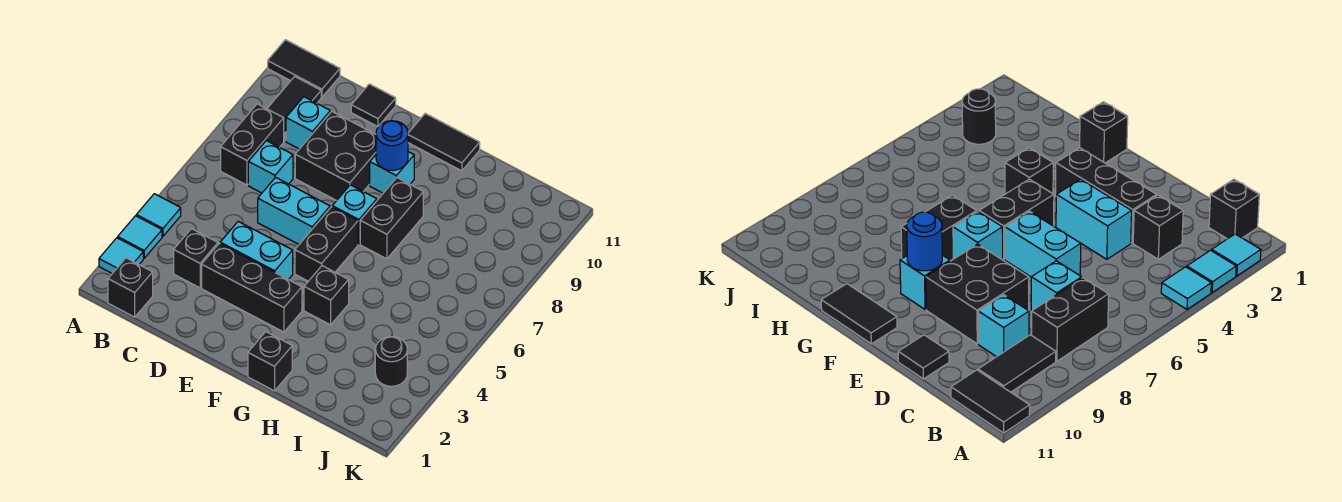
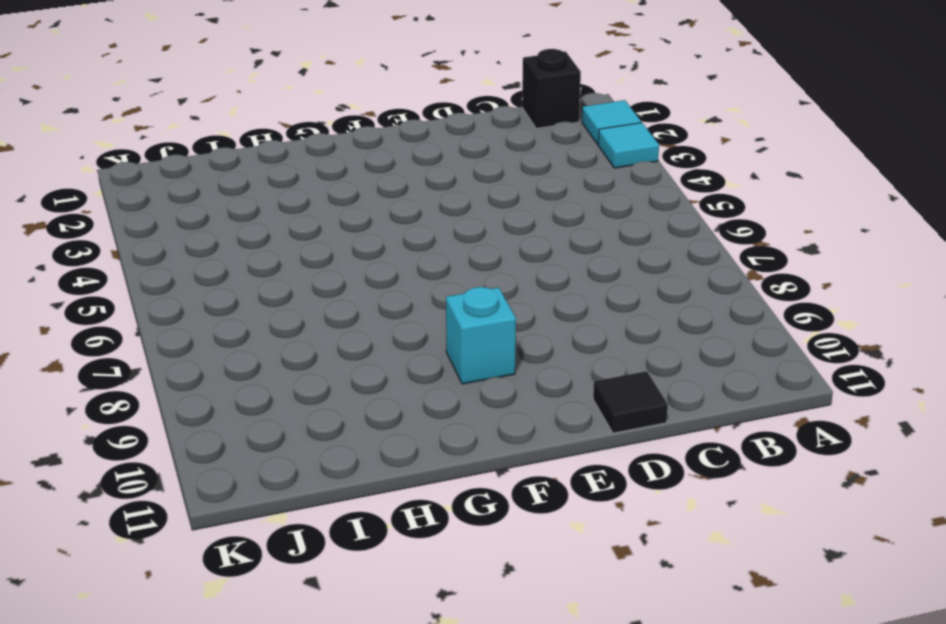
none -> cyan tile A4 level 1
none -> black tile A11:B11 level 1
none -> black brick B7:B8 level 1

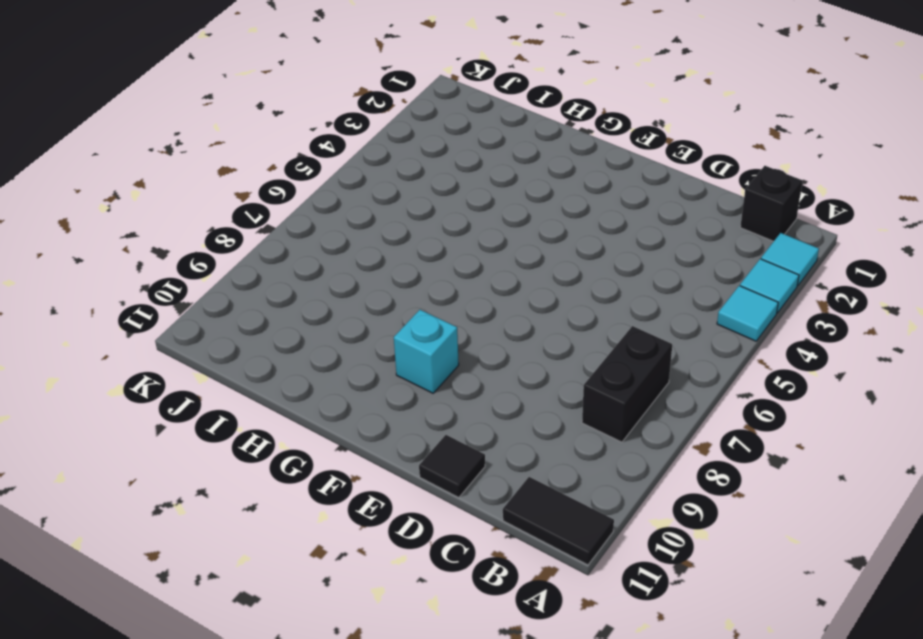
none -> black tile B9:B10 level 1
none -> black brick C3 level 1
none -> cyan brick C7 level 1

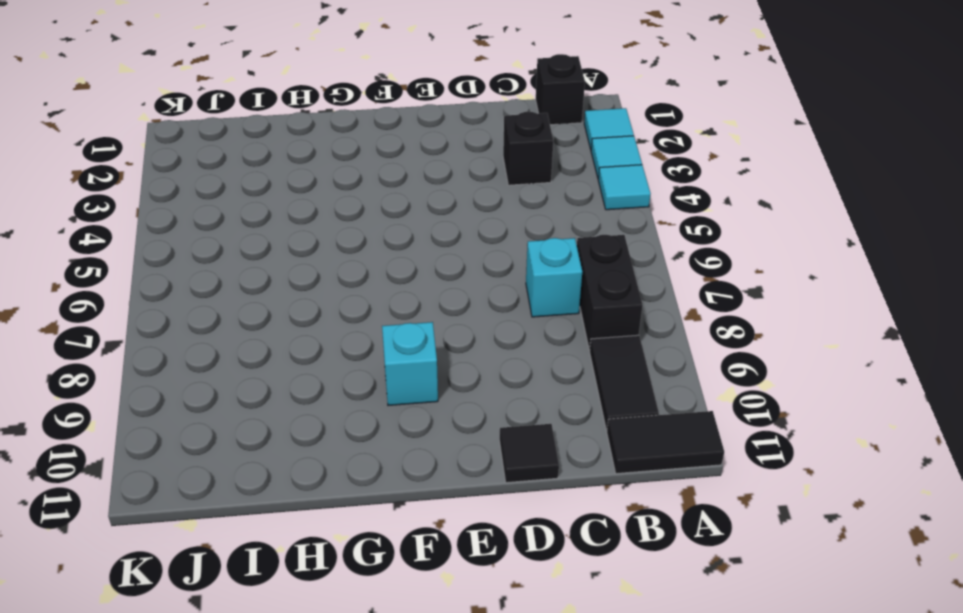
none -> cyan brick C9 level 1
none -> black brick D3:F3 level 1
none -> cyan brick D4:E4 level 1

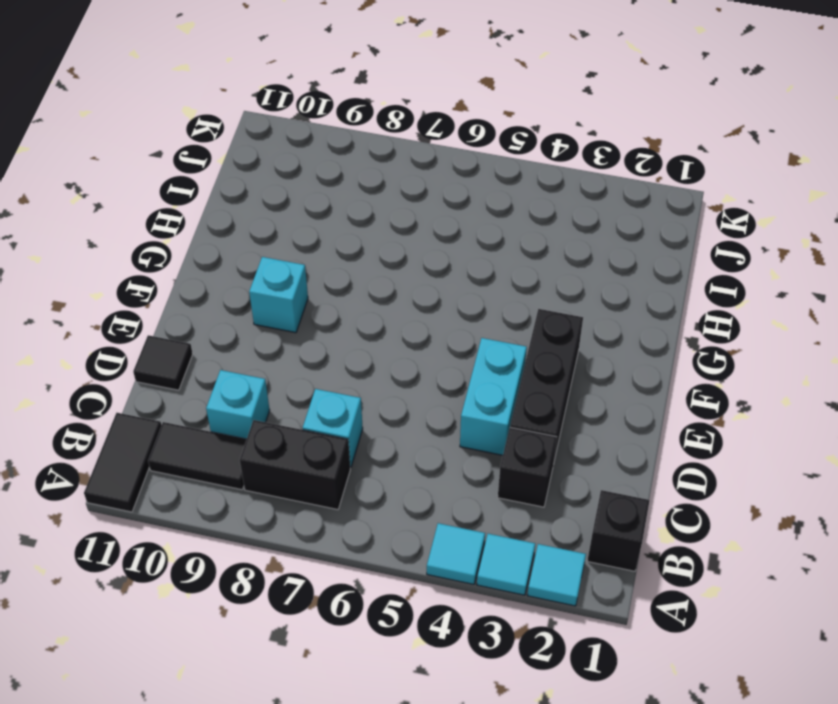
none -> cyan brick D6:E6 level 1
none -> black brick D8:E9 level 1
none -> black brick F5:F6 level 1

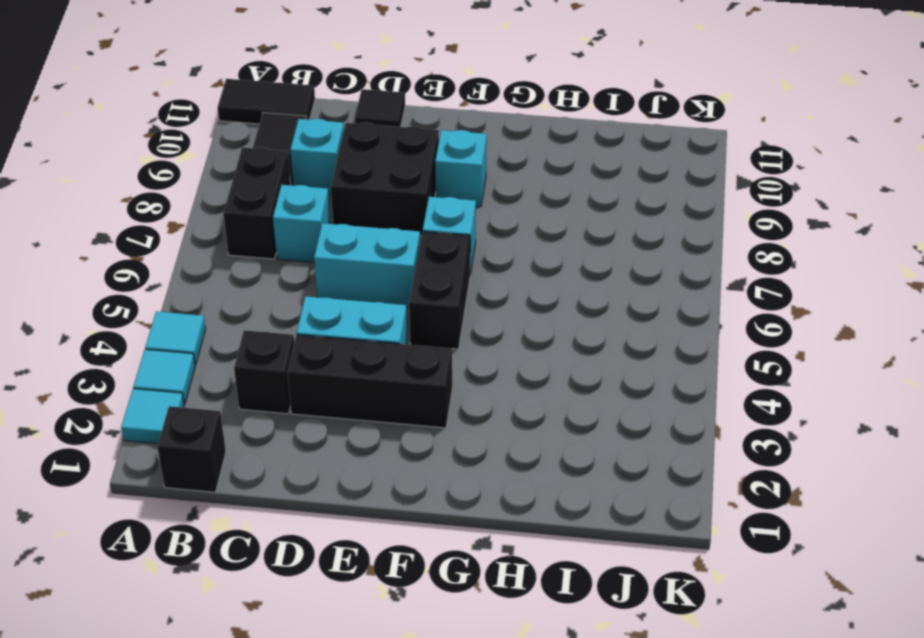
none -> black tile F11:G11 level 1
none -> black brick G1 level 1
none -> black brick G4 level 1

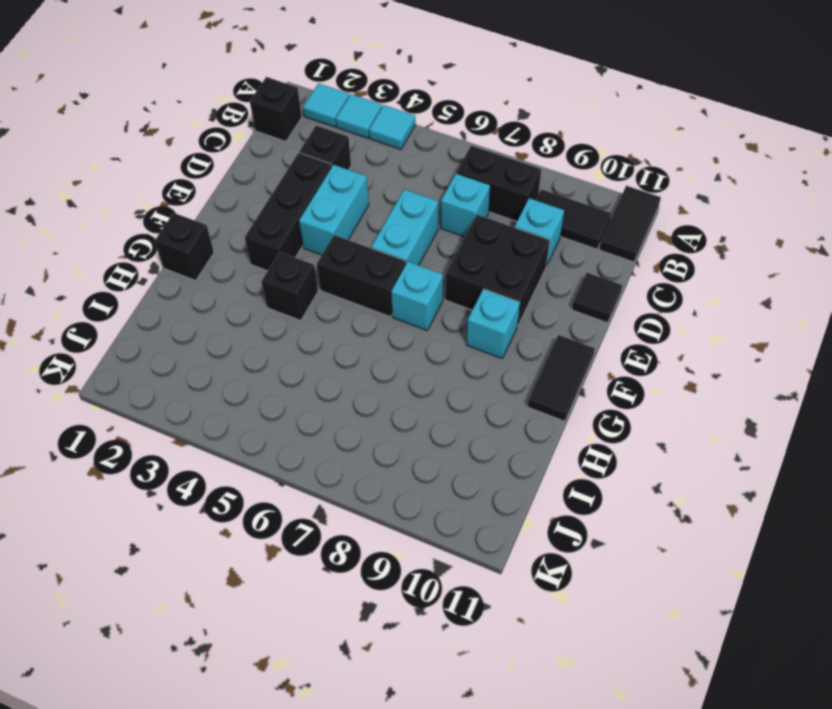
none -> black brick G7:G8 level 1
none -> black round brick J3 level 1
none -> blue round brick F9 level 2

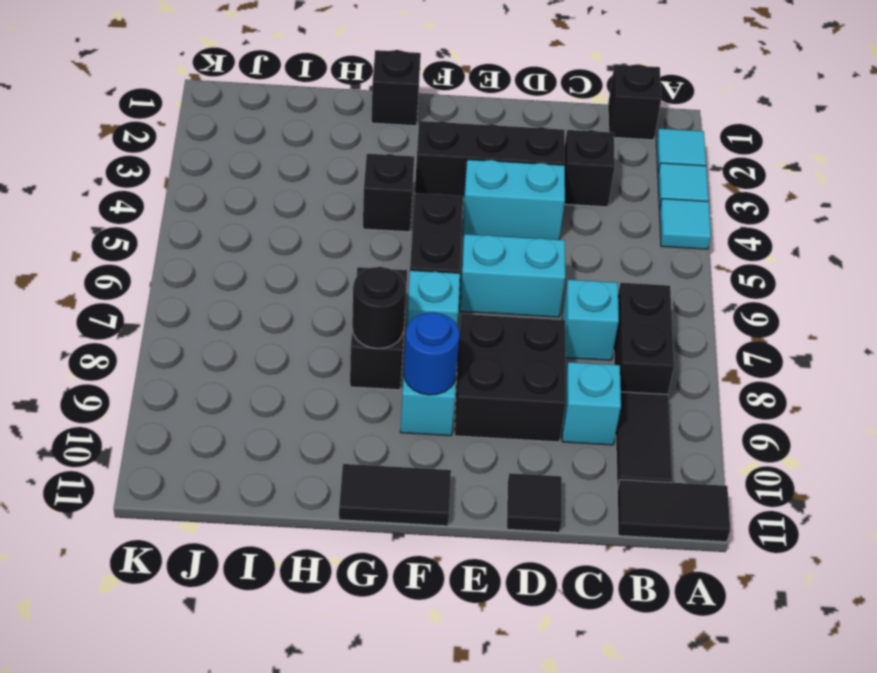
black round brick G8 level 2 -> black round brick J3 level 1

